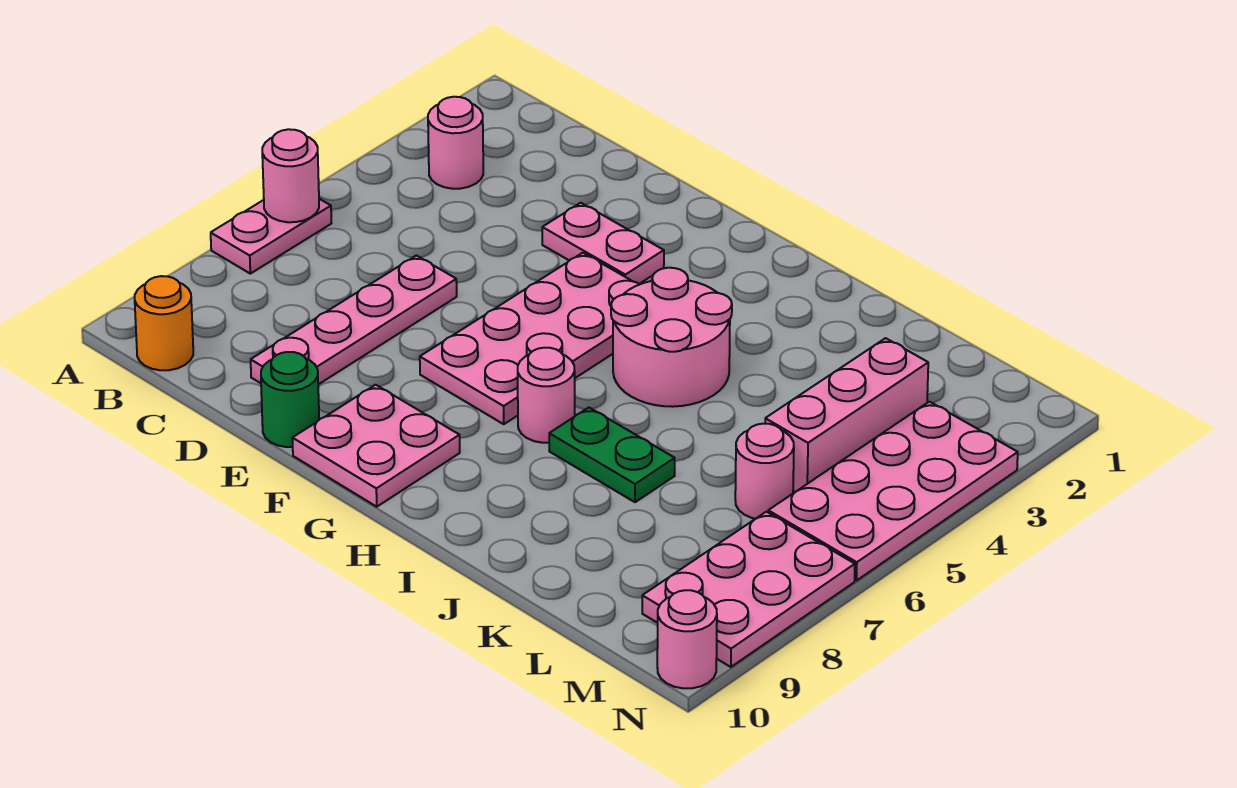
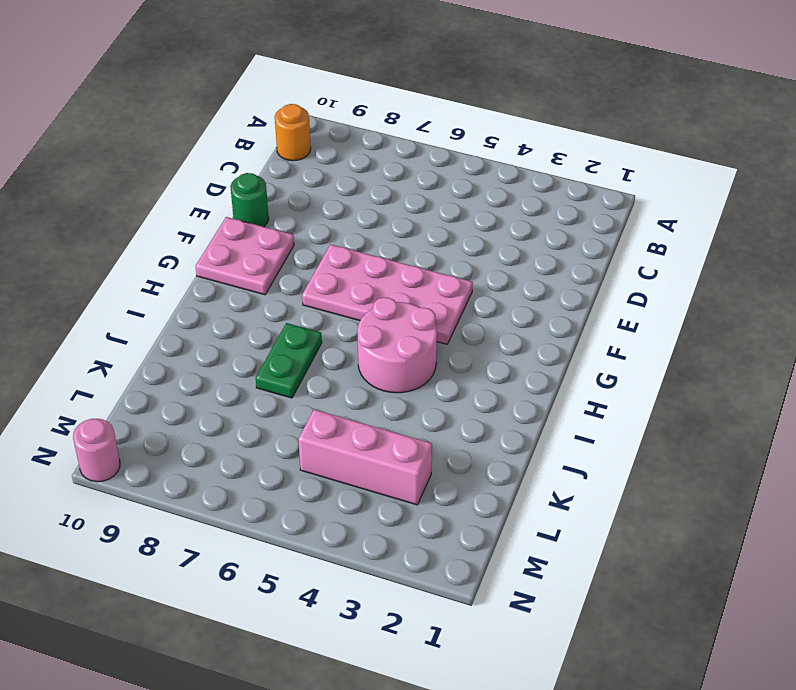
none -> pink plate A6:A7 level 1
none -> pink round brick B3 level 1
none -> pink plate D6:D9 level 1

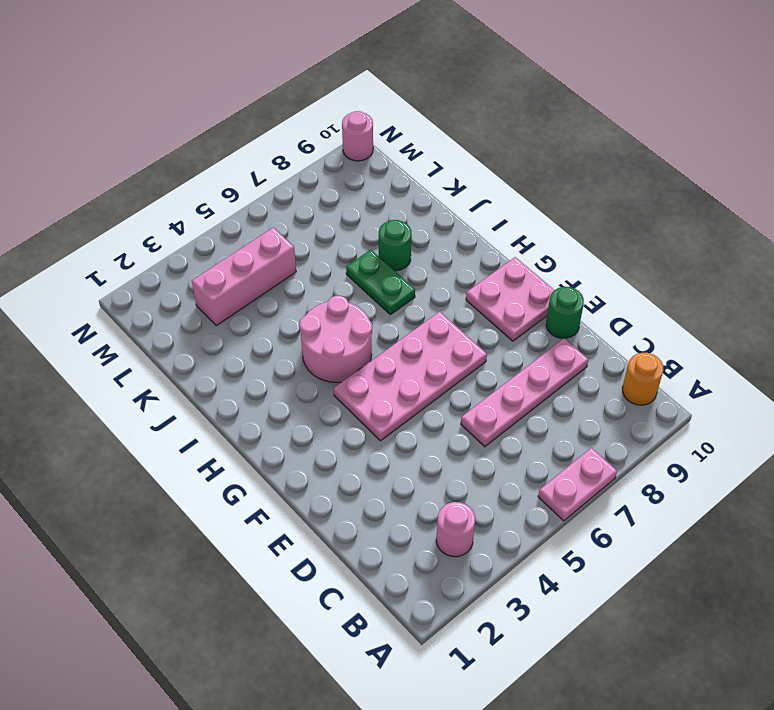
green round brick J8 level 1 -> none
none -> pink plate E3:F3 level 1
none -> pink round brick H7 level 1
none -> pink round brick L6 level 1

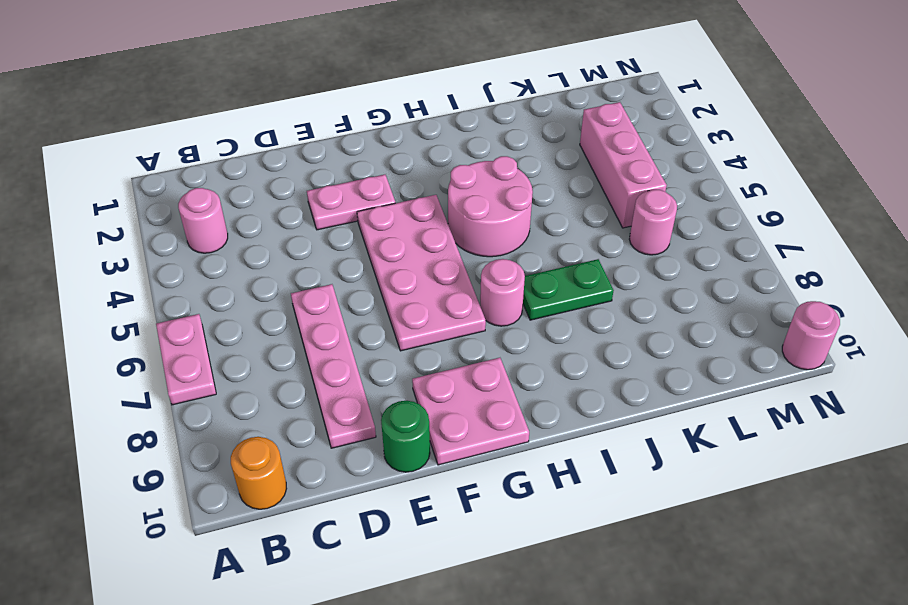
none -> pink plate M3:N6 level 1
none -> pink plate M7:N9 level 1
none -> pink round brick A6 level 2

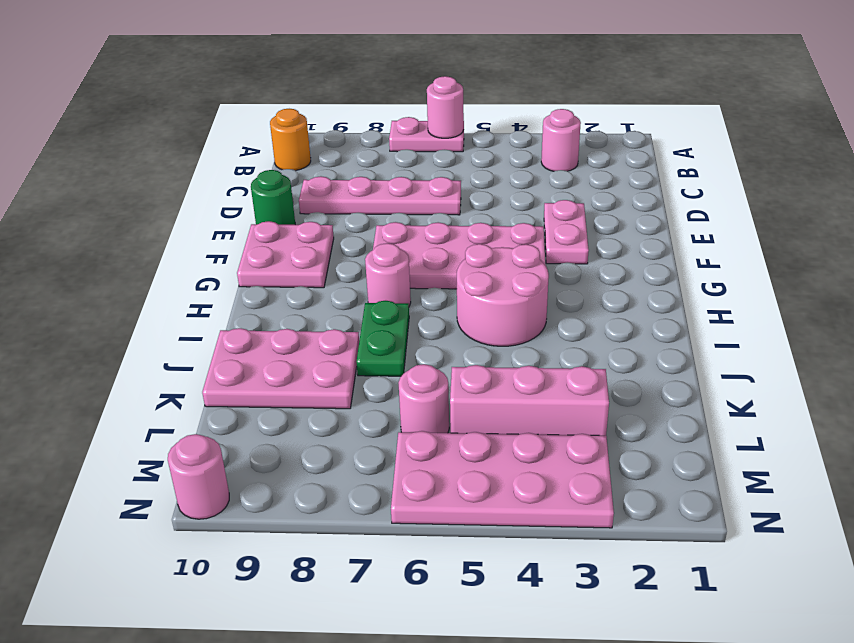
pink plate J8:K10 level 1 -> pink plate M7:N9 level 1

